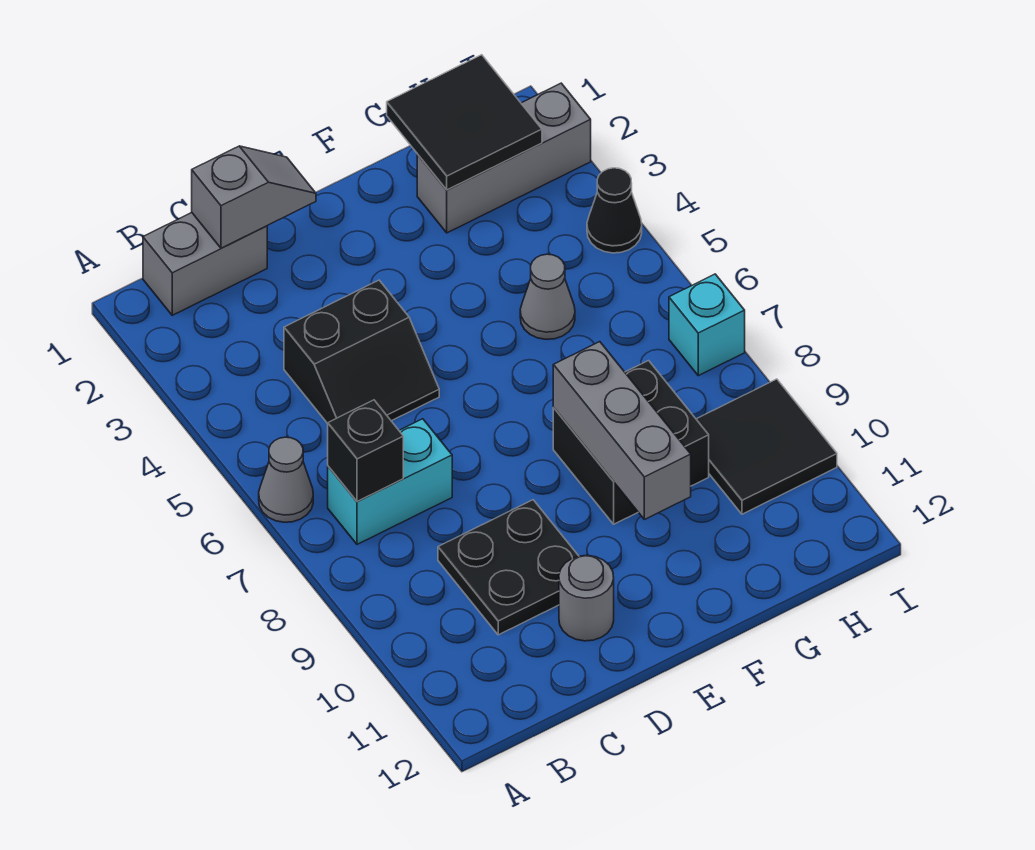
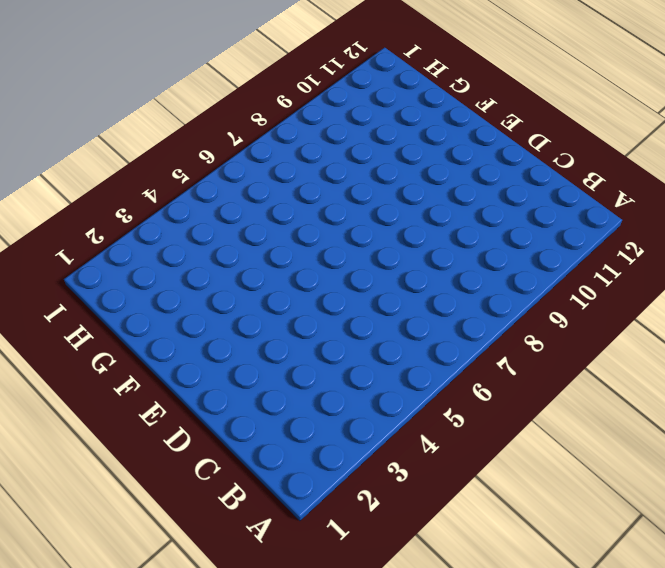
none -> grey cone A6 level 1
none -> grey brick B1:C1 level 1
none -> cyan brick B7:C7 level 1

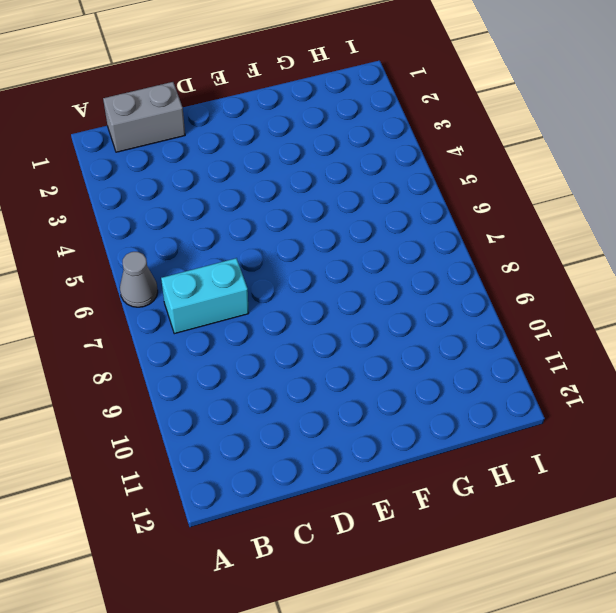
none -> black slope C4:D5 level 1 top 4
none -> black plate C9:D10 level 1
none -> grey round brick D11 level 1

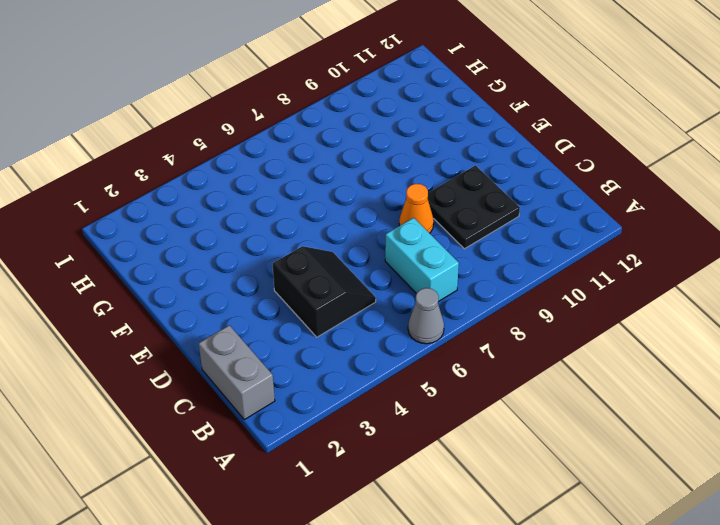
orange cone D8 level 1 -> none
none -> grey round brick D11 level 1
none -> black brick F8:G9 level 1
none -> grey brick G2:I2 level 1

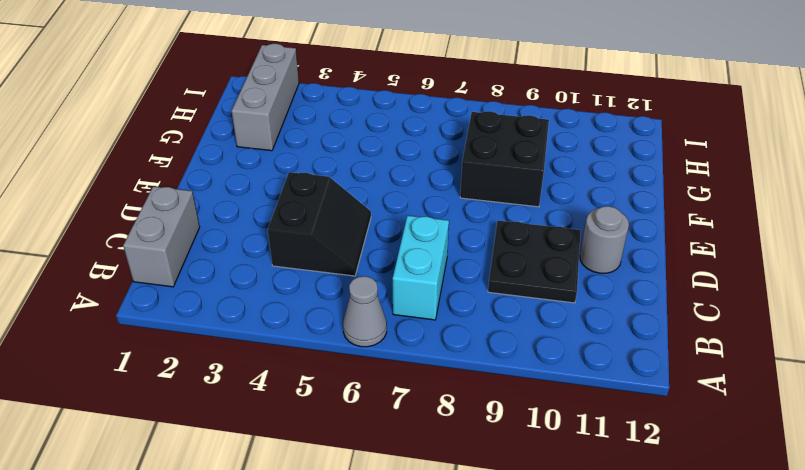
none -> grey cone G5 level 1
none -> black tile H9:I10 level 1
none -> black cone I4 level 1

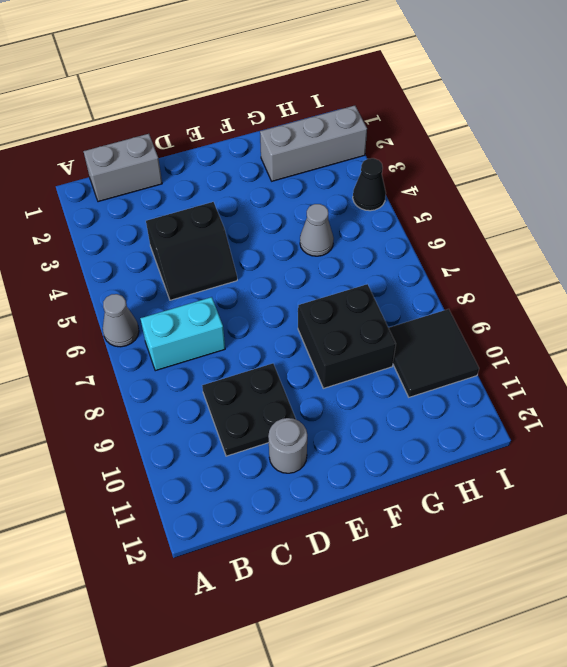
none -> cyan brick I7 level 1
none -> black brick B7 level 2
none -> grey slope C1:D1 level 2 top C

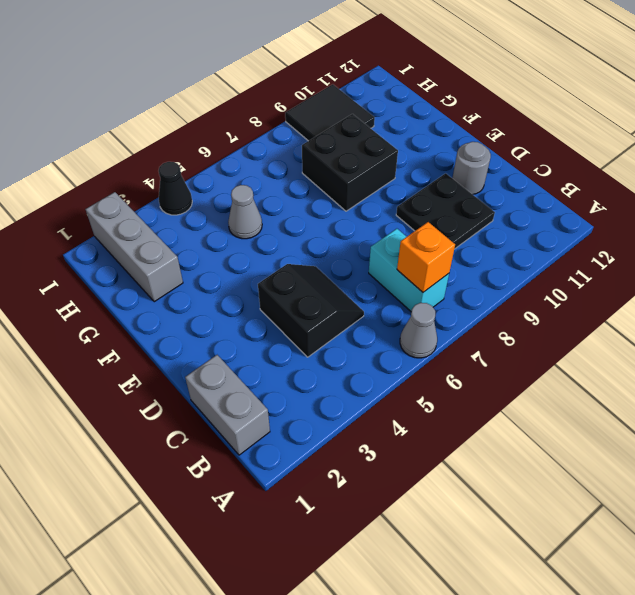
orange brick B7 level 2 -> black brick B7 level 2
none -> cyan brick I7 level 1
none -> grey slope C1:D1 level 2 top C
none -> grey brick F8:F10 level 2

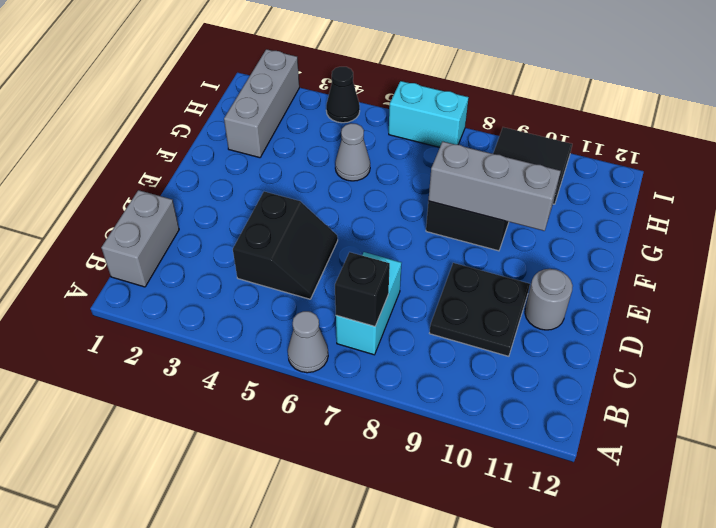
cyan brick I6:I7 level 1 -> cyan brick I7 level 1
none -> grey slope C1:D1 level 2 top C
none -> black tile G1:H2 level 2

